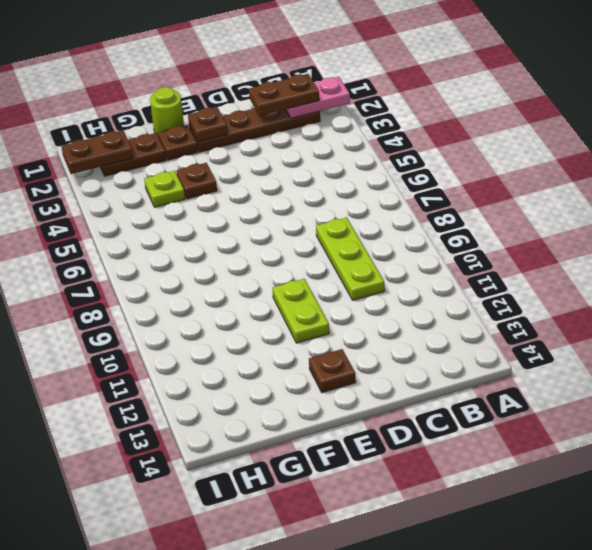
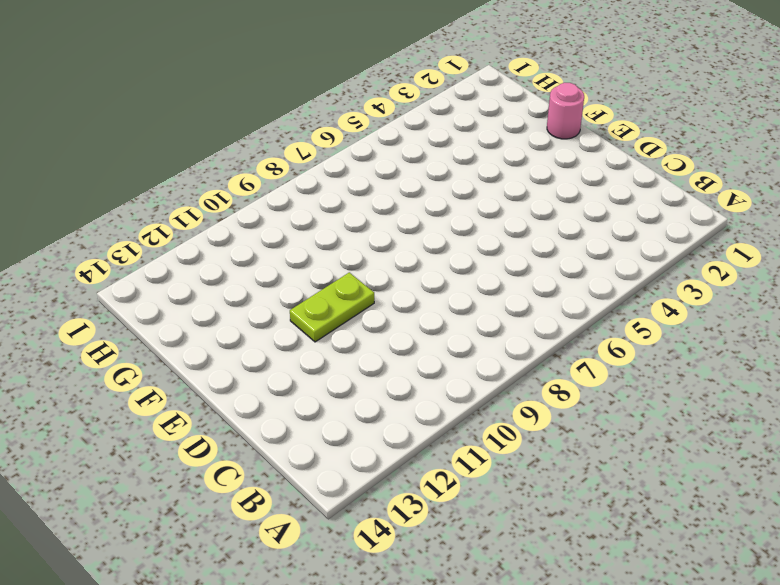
pink round brick F1 level 1 -> lime round brick F1 level 1
none -> brown plate B2:E2 level 1
none -> lime plate C8:C10 level 1
none -> brown plate E13 level 1

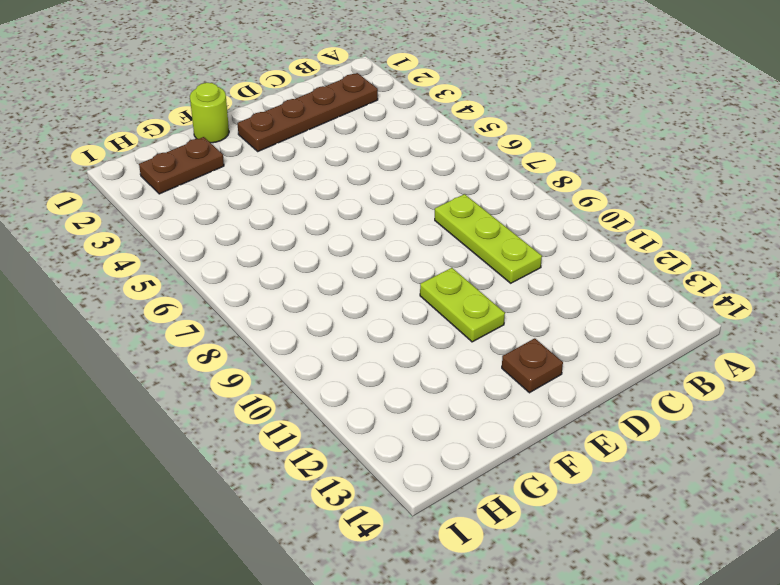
none -> brown plate F2 level 1
none -> brown plate F4 level 1
none -> lime plate G4 level 1

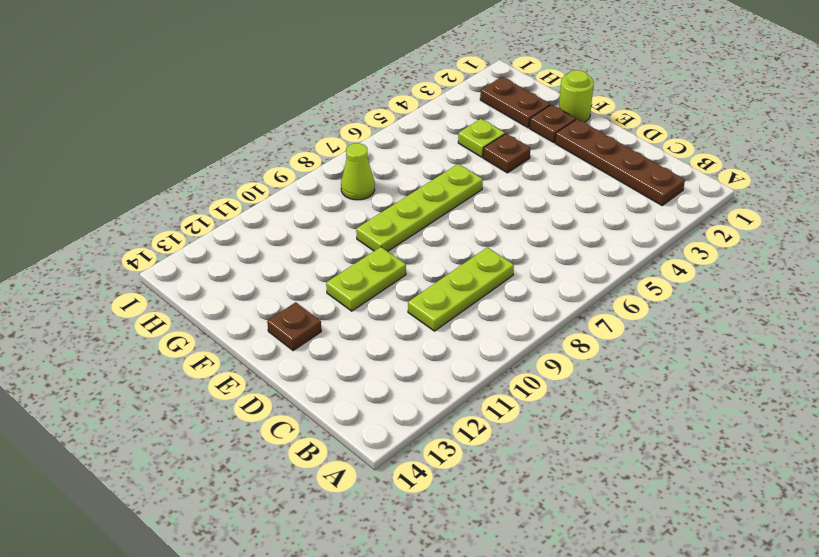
lime plate F6:F9 level 1 -> none
lime cone H8 level 1 -> none
none -> pink plate A2:B2 level 2
none -> brown plate E2 level 2
none -> brown plate H2:I2 level 2

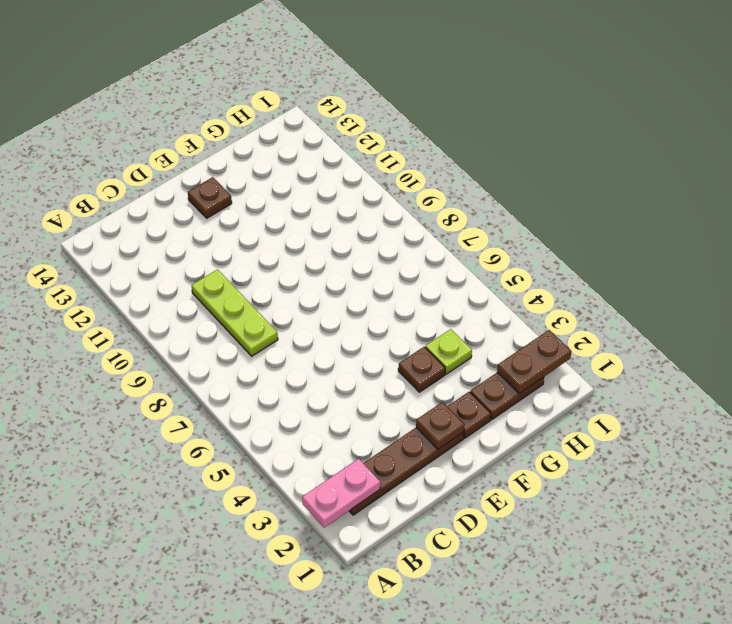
none -> lime plate E10:E11 level 1
none -> lime round brick F1 level 1
none -> brown plate B2:C2 level 3

